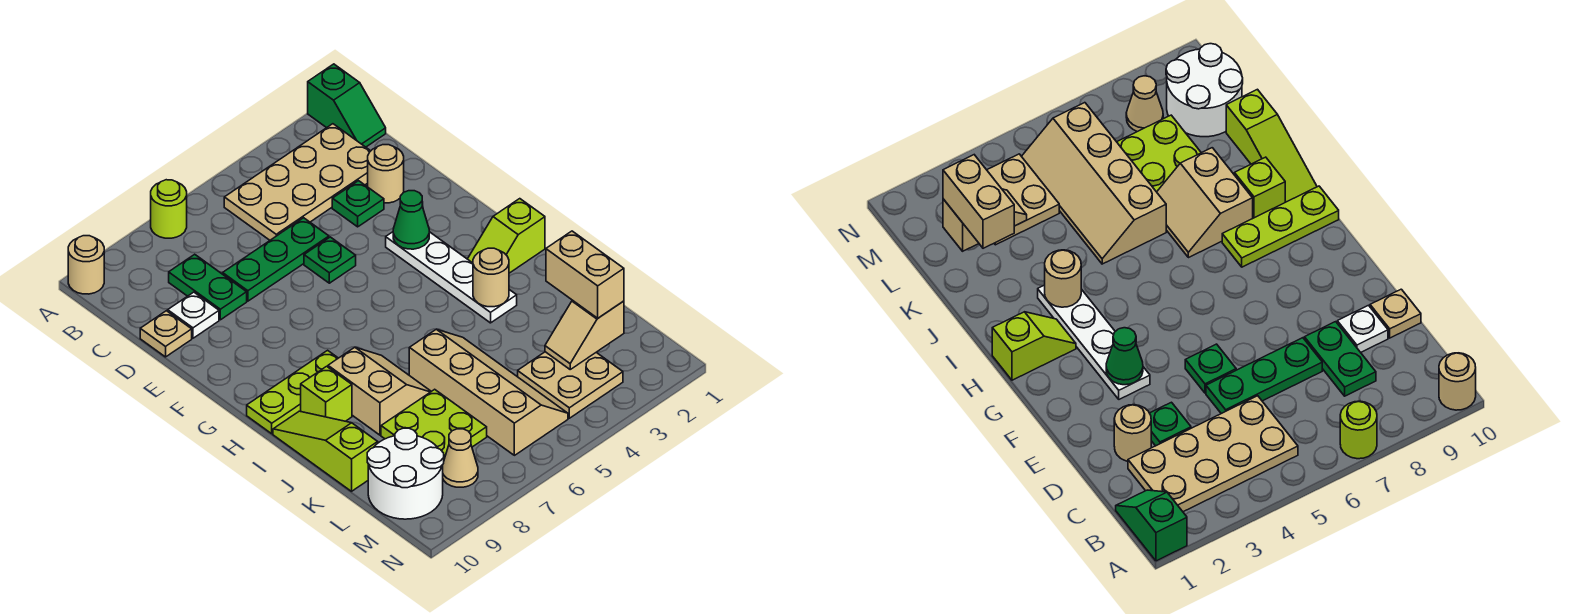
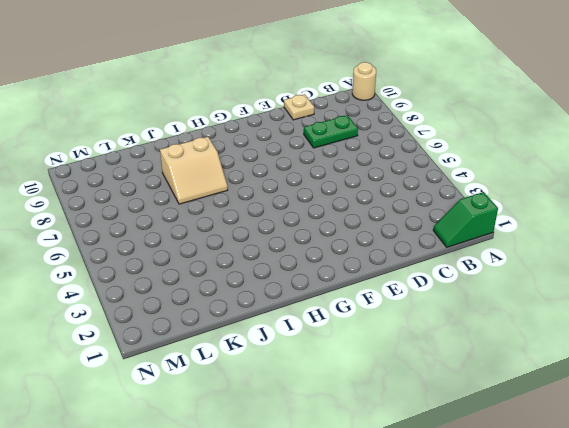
none -> lime round brick A7 level 1
none -> tan plate B2:C5 level 1
none -> tan round brick D2 level 1

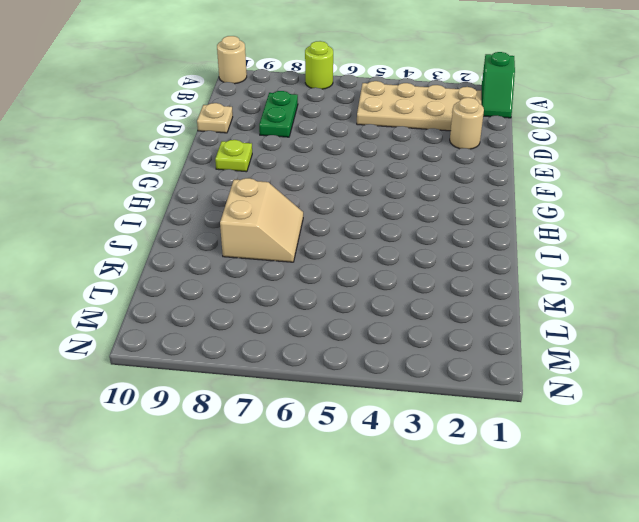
lime plate F9 level 1 -> none
none -> green plate D3 level 1
none -> green plate D5:D7 level 1
none -> white plate D9 level 1

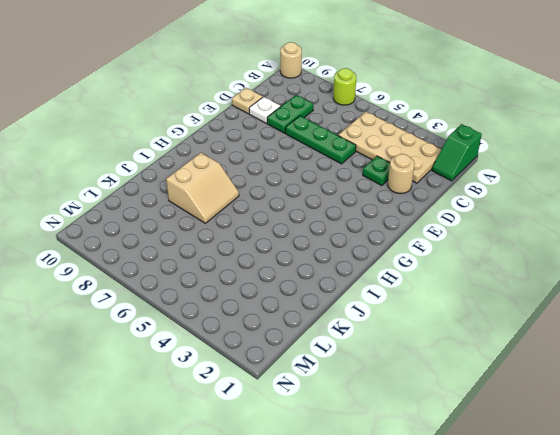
none -> green plate E5 level 1
none -> white plate F3:I3 level 1
none -> lime slope H1:H2 level 1 top 1

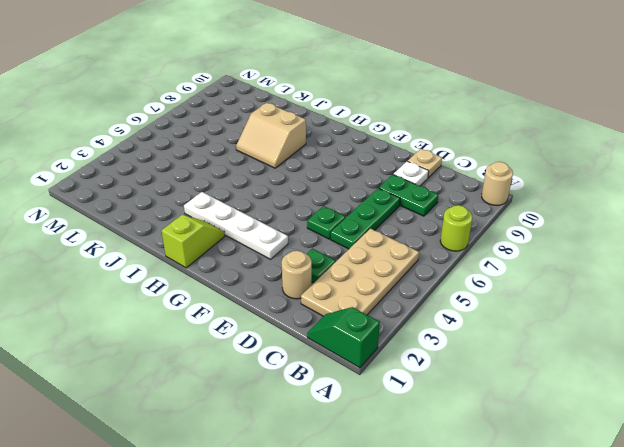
none -> lime plate H8:H10 level 1
none -> lime brick I9 level 1
none -> lime slope I10:K10 level 1 top K

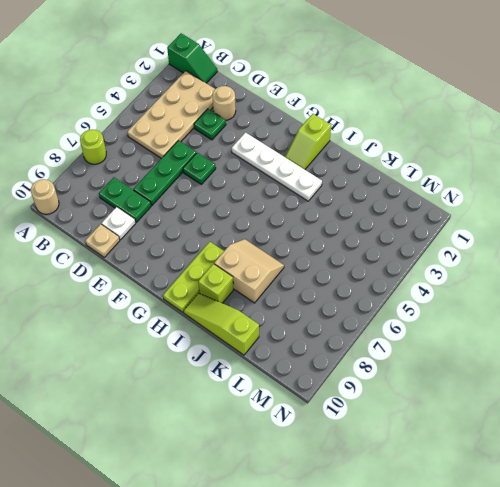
none -> tan slope J5:M6 level 1 top 6
none -> lime plate K7:L8 level 1
none -> tan plate L3:M4 level 1

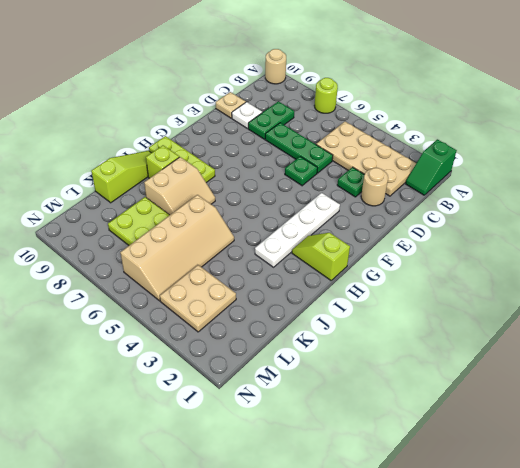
none -> white round brick L9:M10 level 1
none -> tan cone M8 level 1
none -> green cone F3 level 2

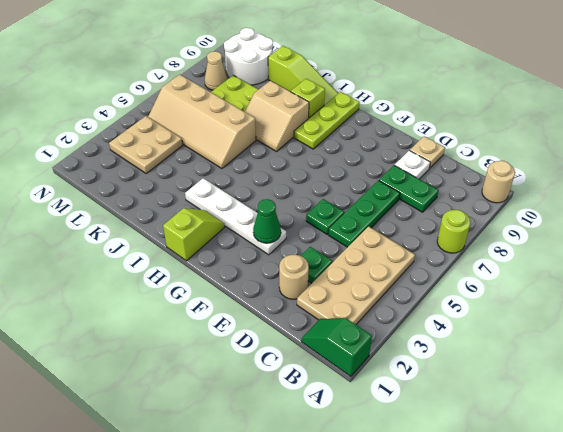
none -> tan round brick I3 level 2
none -> tan slope L2:L3 level 2 top 2
none -> tan brick K2:L2 level 3

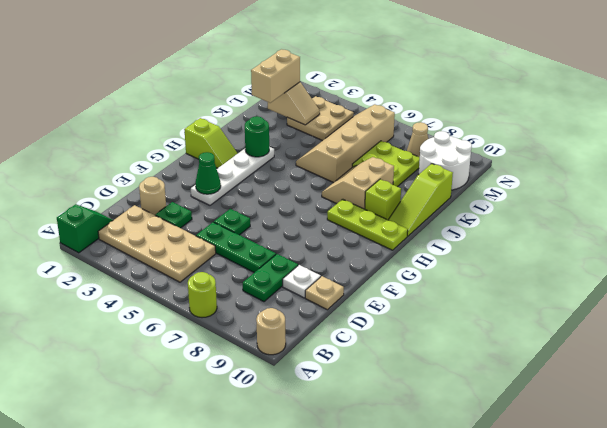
green round brick I3 level 2 -> tan round brick I3 level 2

